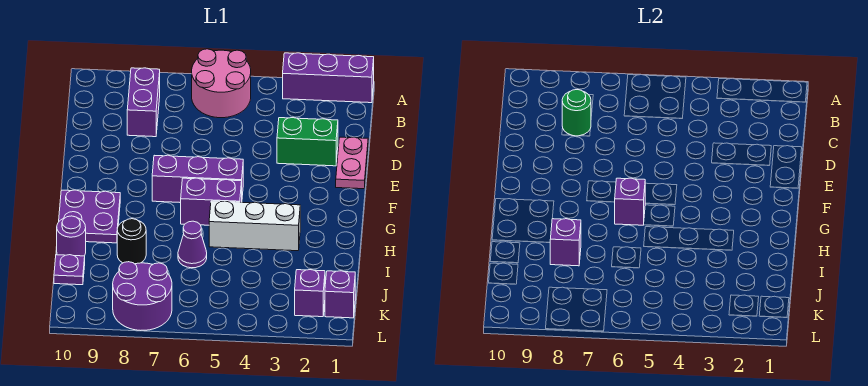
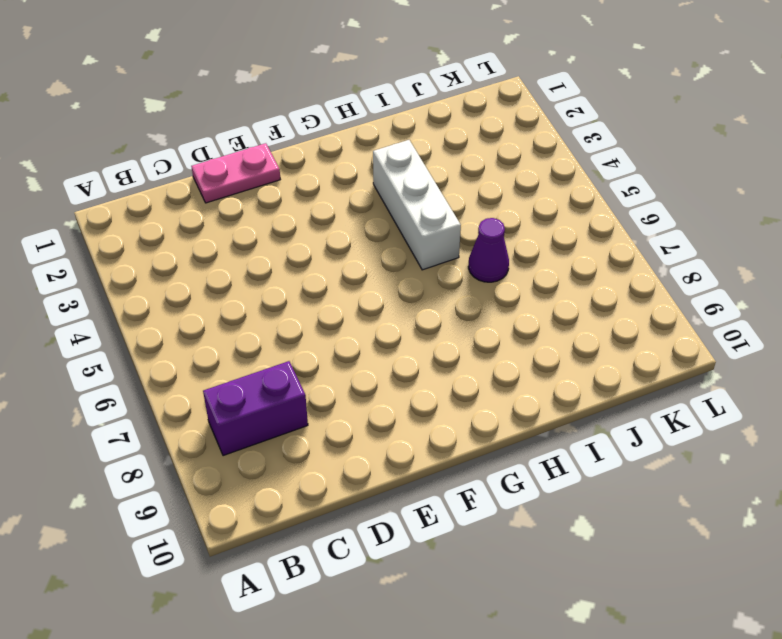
none -> purple brick A1:A3 level 1
none -> pink round brick A5:B6 level 1
none -> green brick D2:D3 level 1

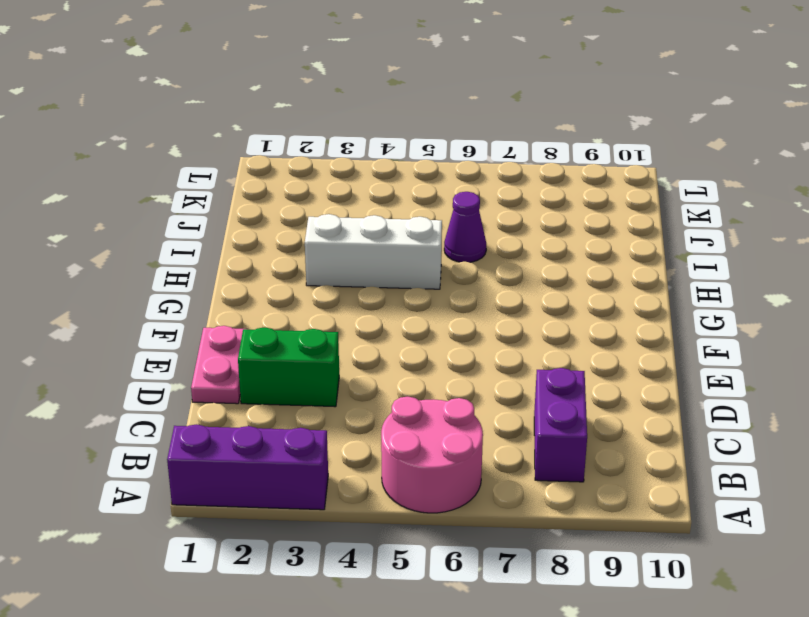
none -> purple brick F5:F7 level 1
none -> purple brick G5:G6 level 1
none -> purple plate G9:H10 level 1

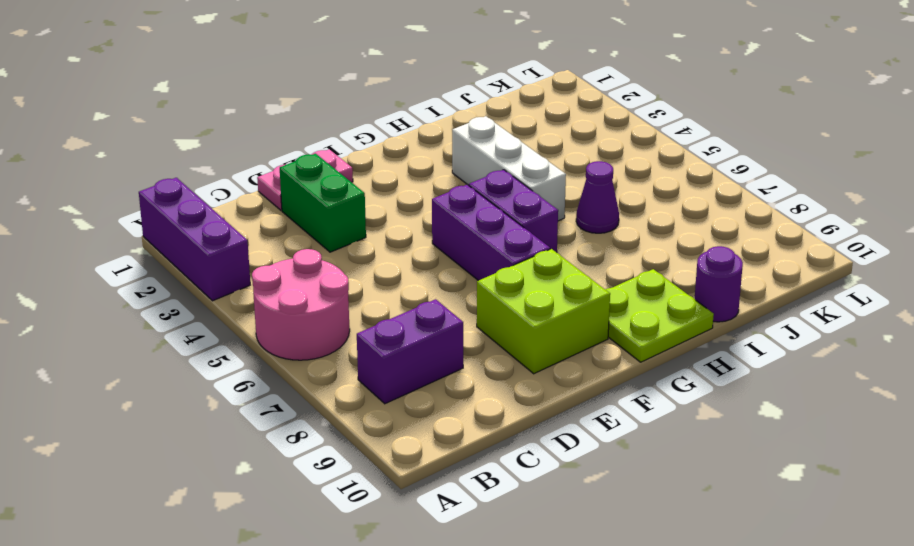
lime brick E8:F9 level 1 -> none
lime plate G9:H10 level 1 -> purple plate G9:H10 level 1
none -> black round brick I8 level 1
none -> purple plate J10 level 1
none -> purple brick K1 level 1

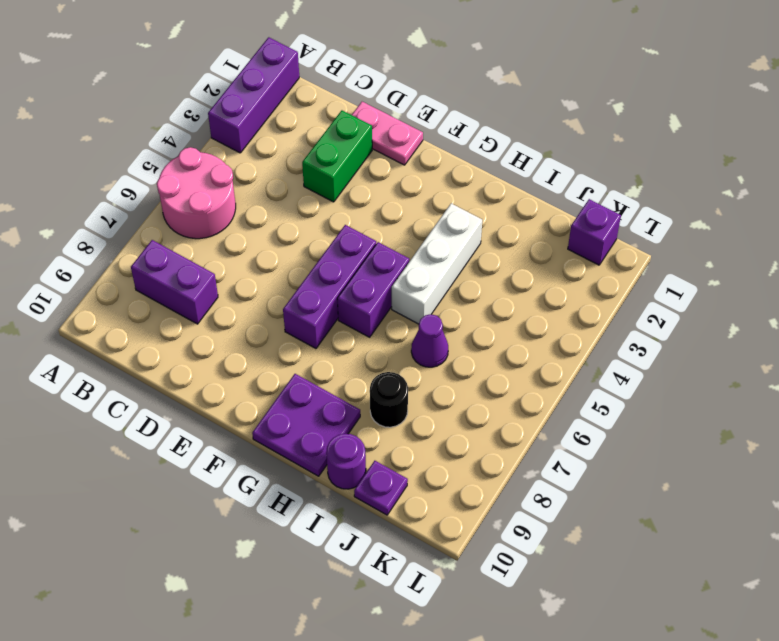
none -> purple brick K2 level 1
none -> purple round brick K7:L8 level 1
none -> green round brick C8 level 2

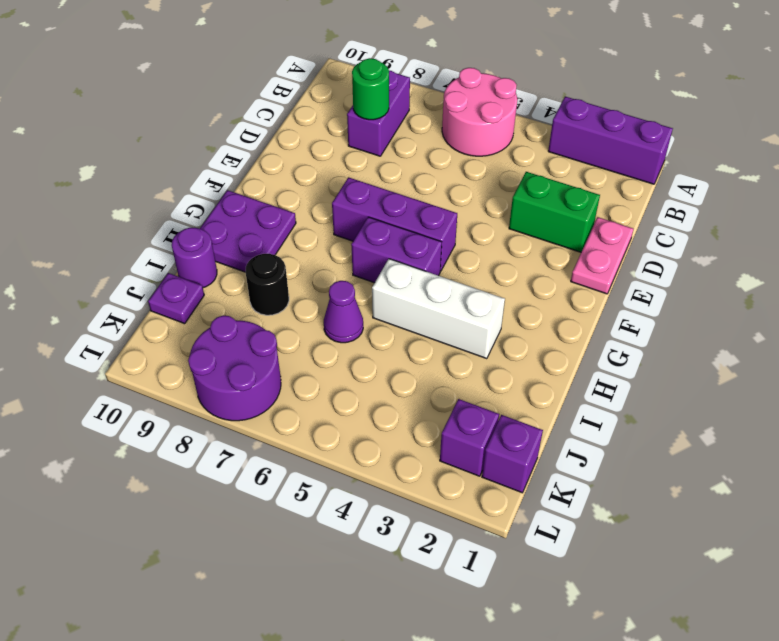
none -> purple brick G6 level 2
none -> purple brick I8 level 2

